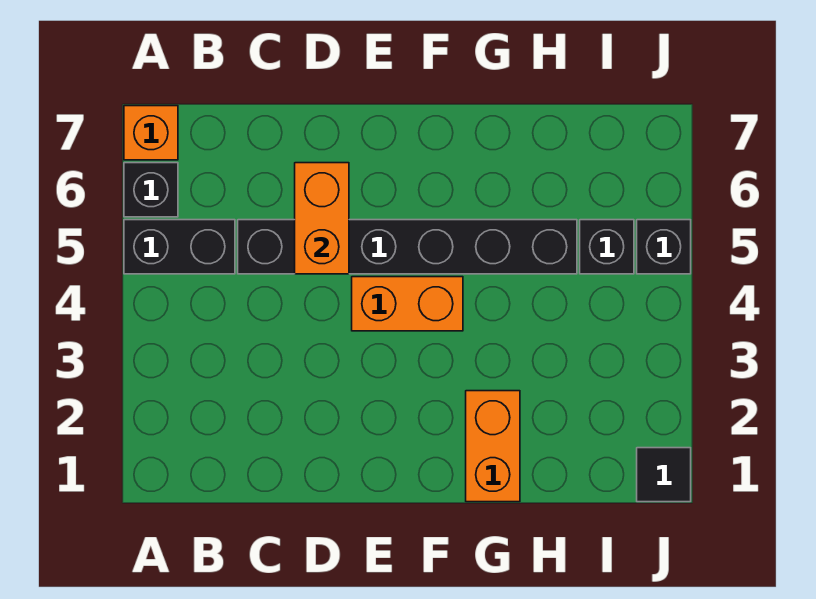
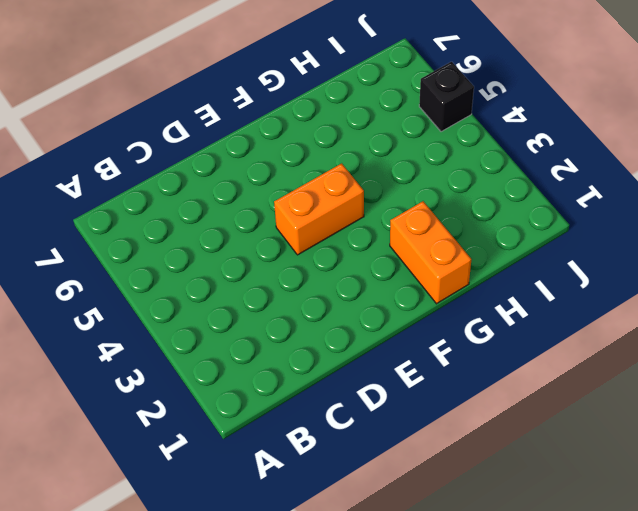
none -> black brick A5:B5 level 1
none -> black brick A6 level 1

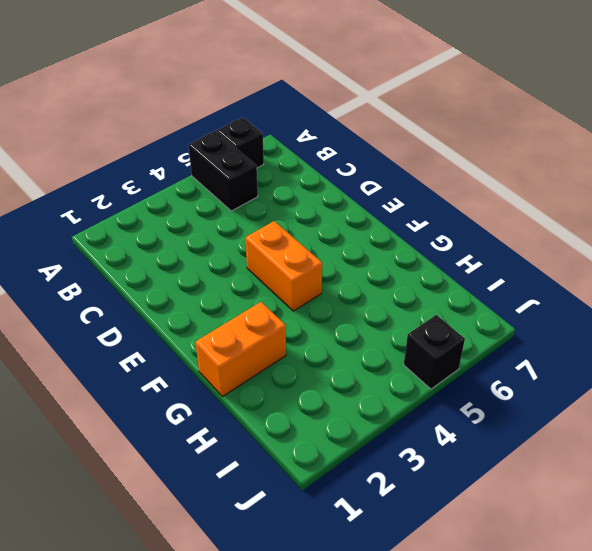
none -> orange brick A7 level 1
none -> black brick C5:H5 level 1

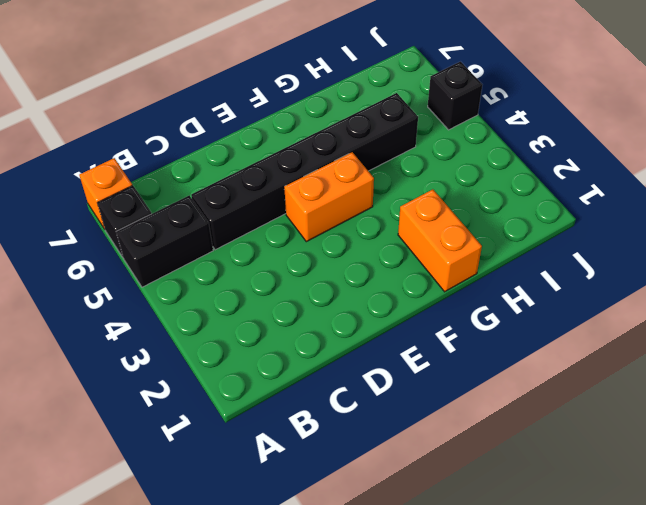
none -> black brick I5 level 1
none -> black tile J1 level 1

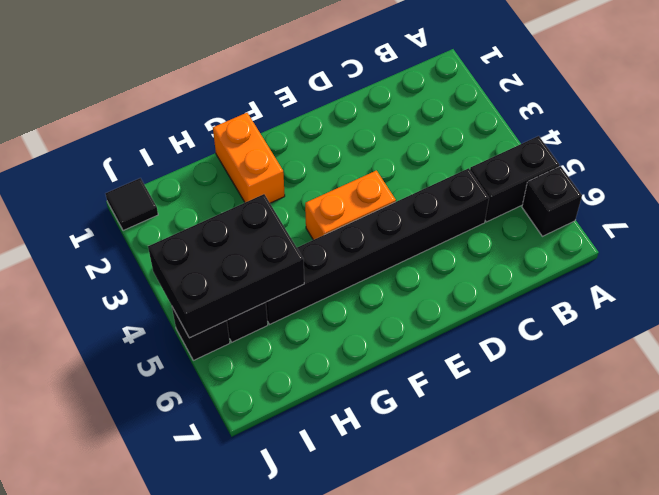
black brick H4:J5 level 2 -> none
none -> orange brick A7 level 1
none -> orange brick D5:D6 level 2

